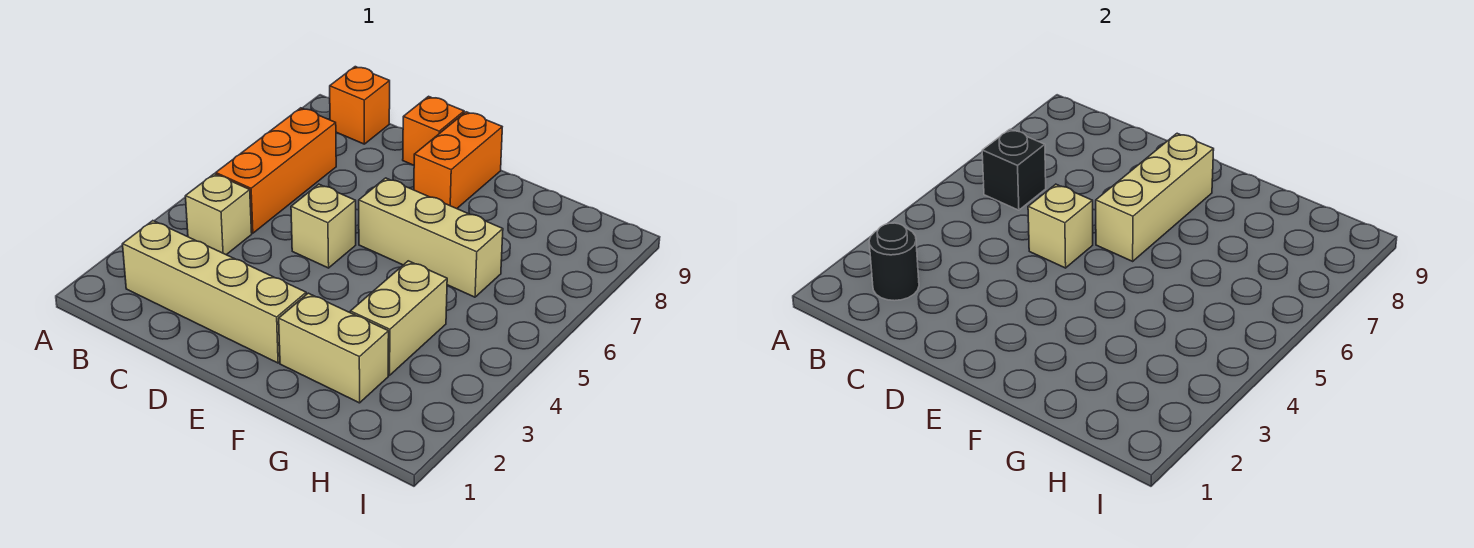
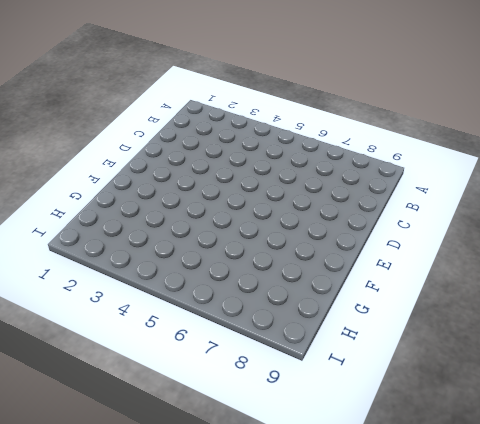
none -> tan brick B2:E2 level 1
none -> tan brick B4 level 1
none -> orange brick B5:B7 level 1

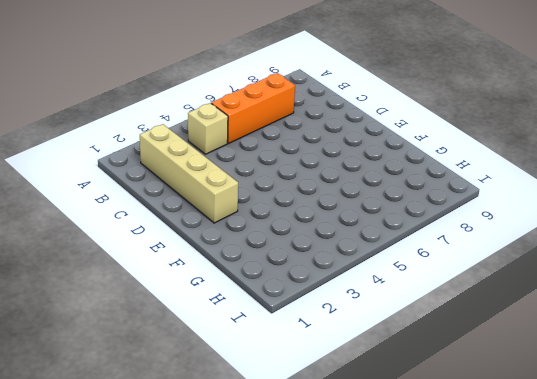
none -> orange brick B9 level 1
none -> tan brick D5 level 1
none -> orange brick D9 level 1

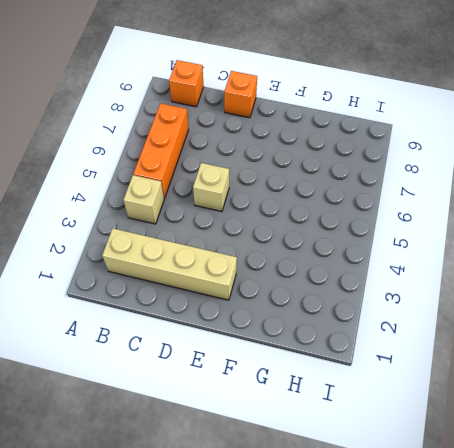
none -> tan brick E6:G6 level 1
none -> orange brick E8:E9 level 1
none -> tan brick F2:G2 level 1

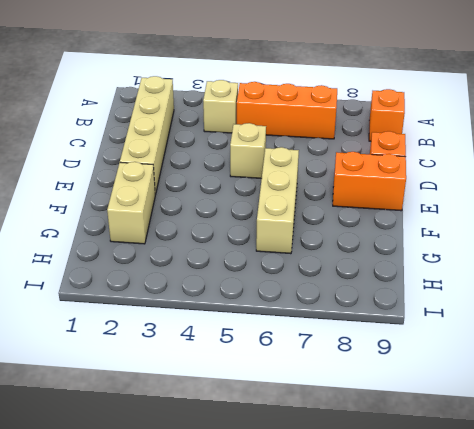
none -> tan brick G3:G4 level 1
none -> black round brick B2 level 2
none -> black brick B6 level 2

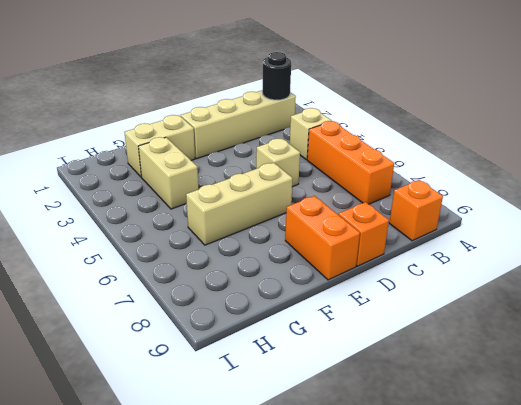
none -> black brick B6 level 2
none -> tan brick D5 level 2
none -> tan brick E6:E8 level 2

